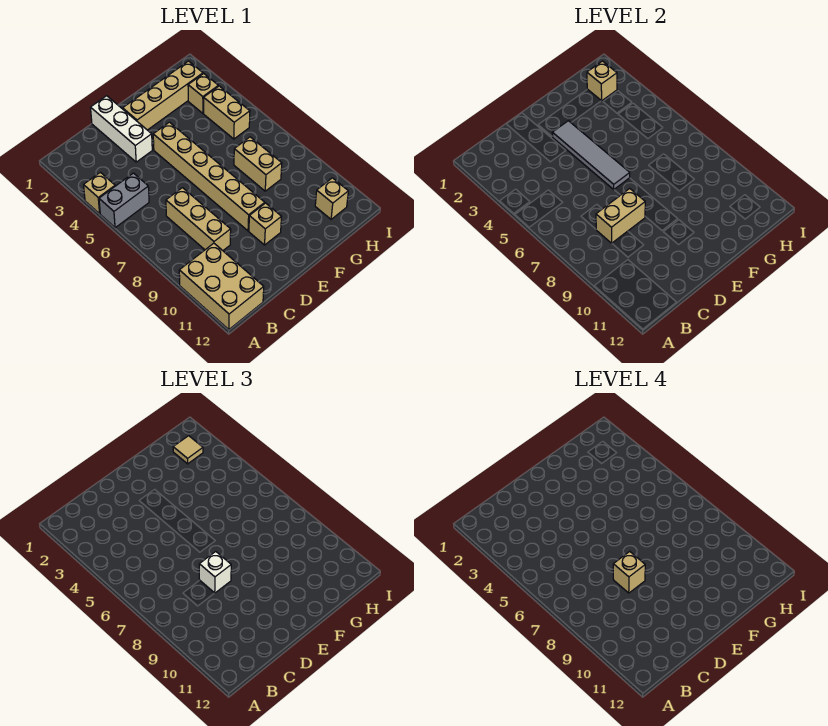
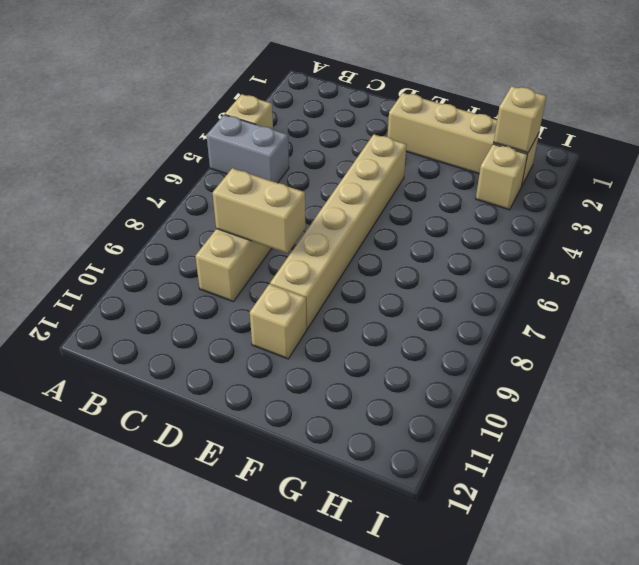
none -> tan brick A10:B12 level 1
none -> white brick D1:D3 level 1
none -> tan brick G7:G8 level 1

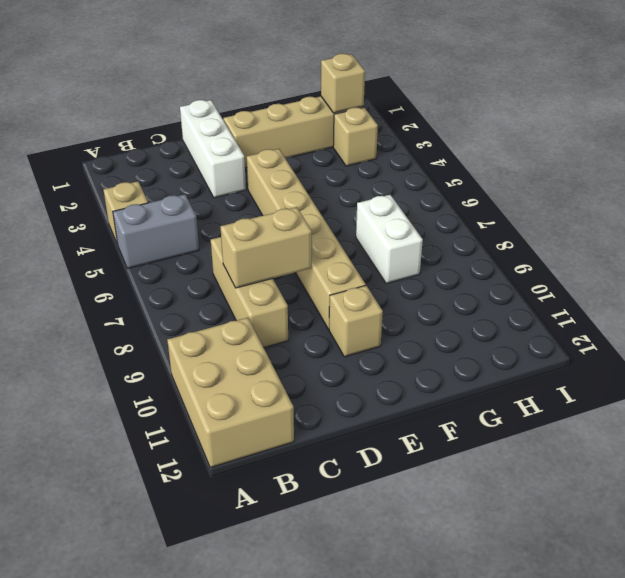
white brick G7:G8 level 1 -> tan brick G7:G8 level 1
none -> tan brick H4:H5 level 1
none -> tan brick H11 level 1
none -> grey tile E3:E6 level 2

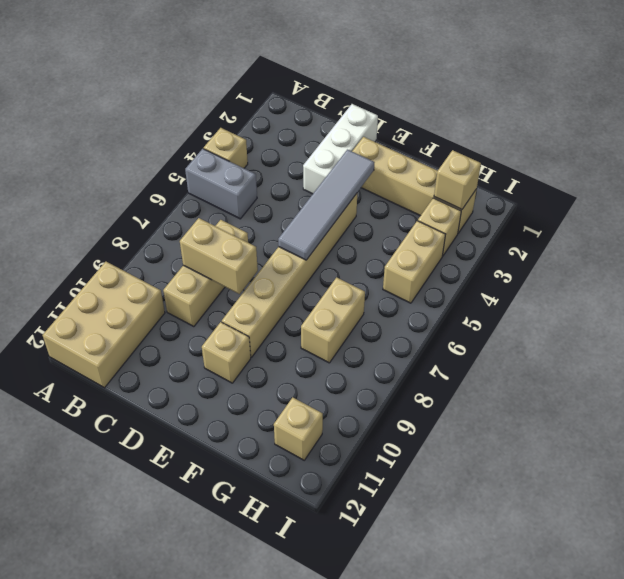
none -> white brick D8 level 3
none -> tan tile H2 level 3
none -> tan brick D8 level 4

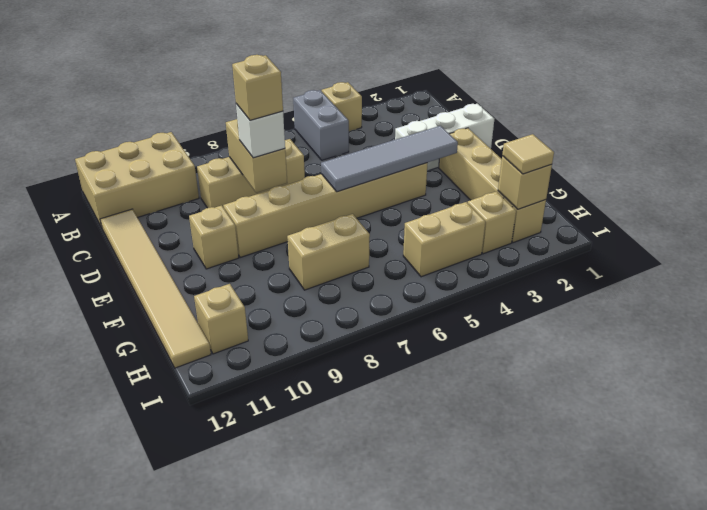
tan tile C12:H12 level 1 -> none

